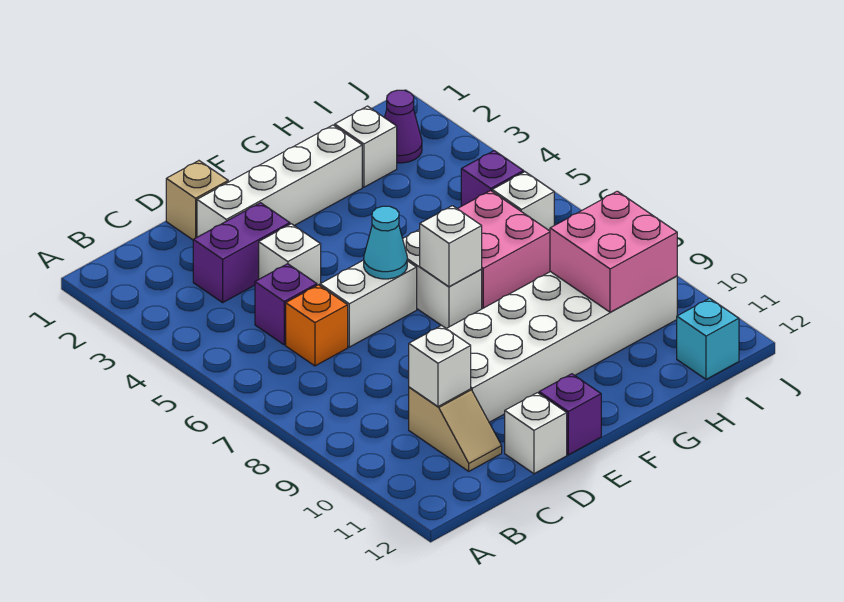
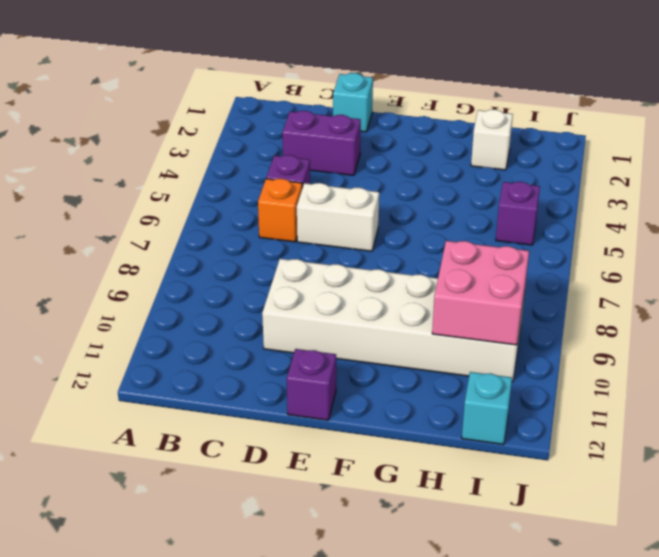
cyan brick D1 level 1 -> tan brick D1 level 1
none -> tan slope C10:C11 level 1 top 10
none -> white brick D2:G2 level 1
none -> white brick D4 level 1

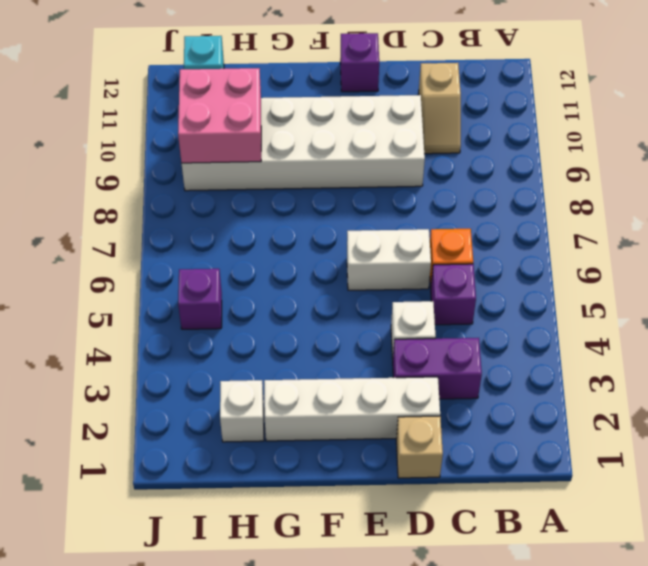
tan slope C10:C11 level 1 top 11 -> tan slope C10:C11 level 1 top 10
none -> white brick D12 level 1
none -> white brick F6:F7 level 1
none -> pink brick G6:H7 level 1

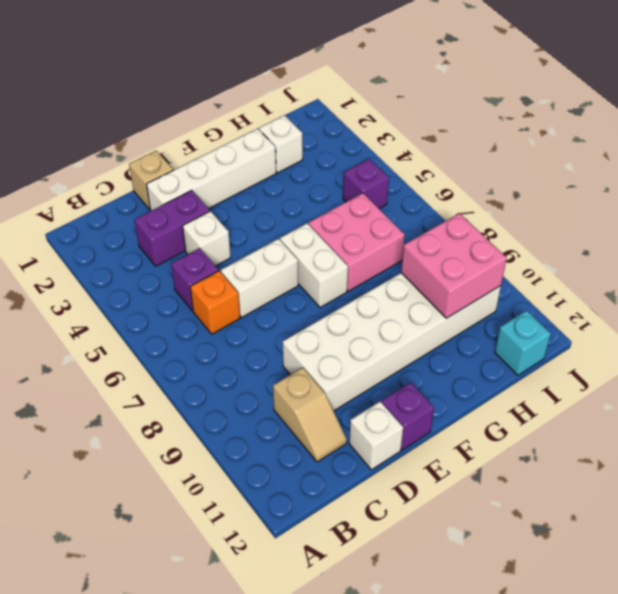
none -> purple cone I2 level 1
none -> white brick I6 level 1
none -> white brick C10 level 2

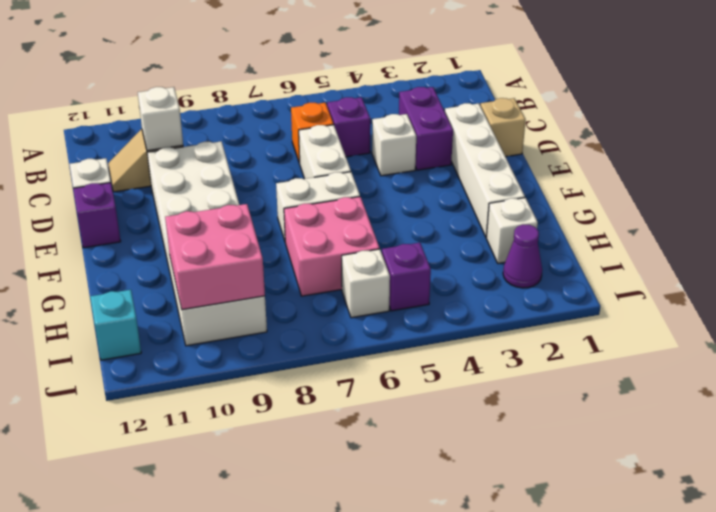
none -> cyan cone E6 level 2
none -> white brick F7 level 2

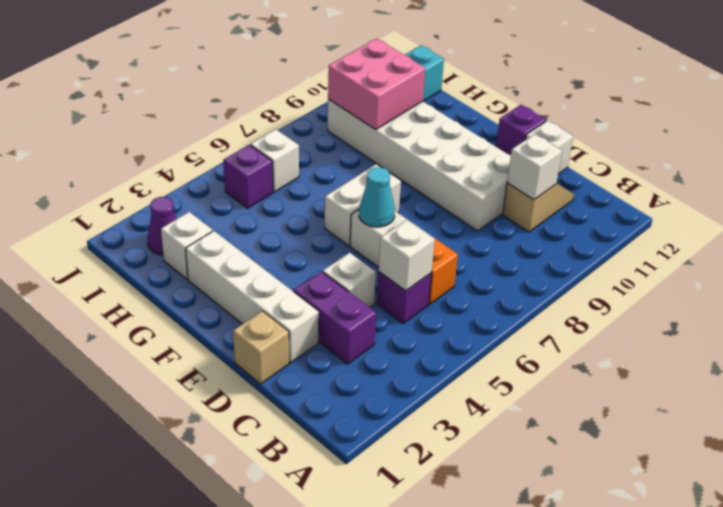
white brick C5 level 2 -> white brick F7 level 2
none -> pink brick G6:H7 level 1

